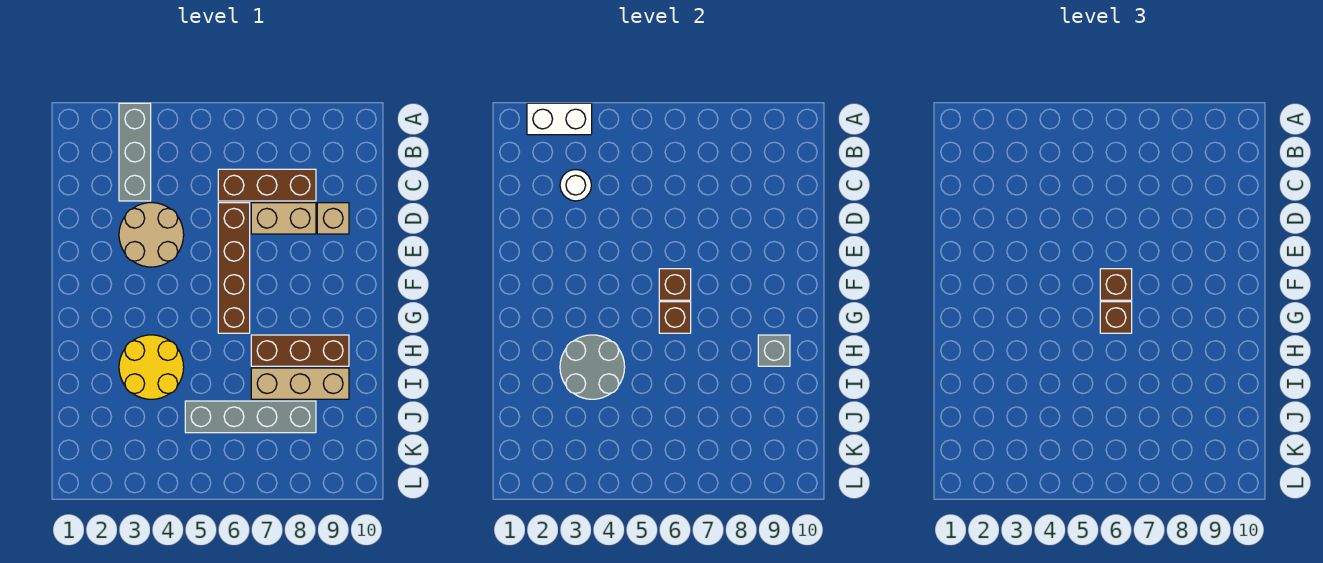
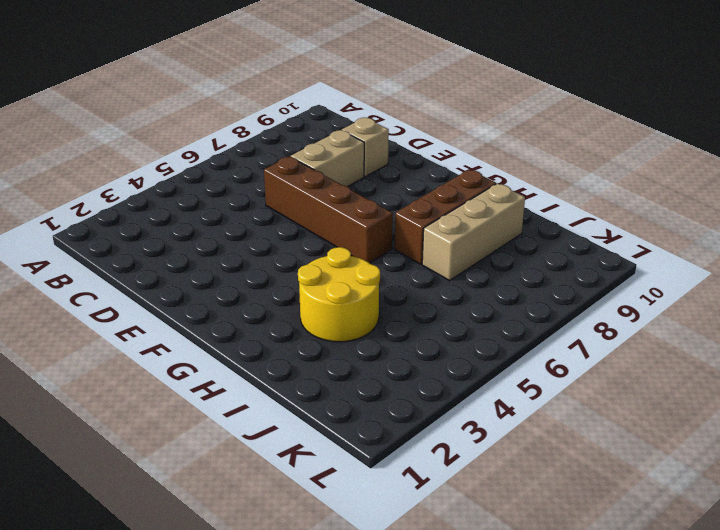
none -> grey brick A3:C3 level 1
none -> brown brick C6:C8 level 1
none -> tan round brick D3:E4 level 1

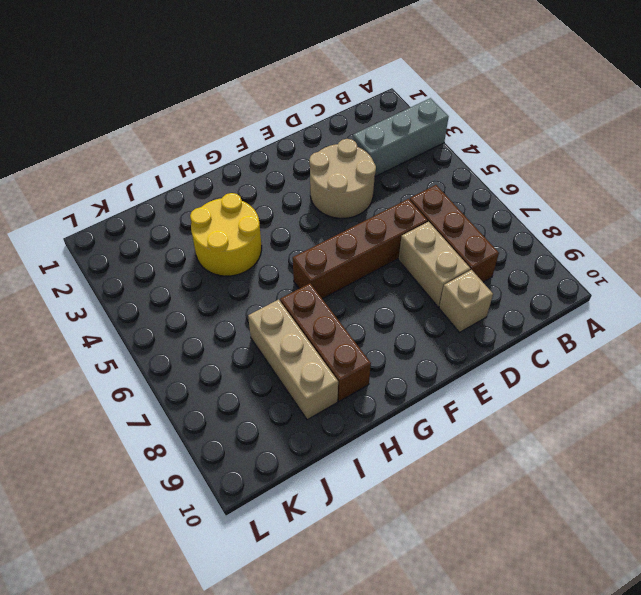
none -> grey brick J5:J8 level 1
none -> white brick A2:A3 level 2
none -> white round brick C3 level 2

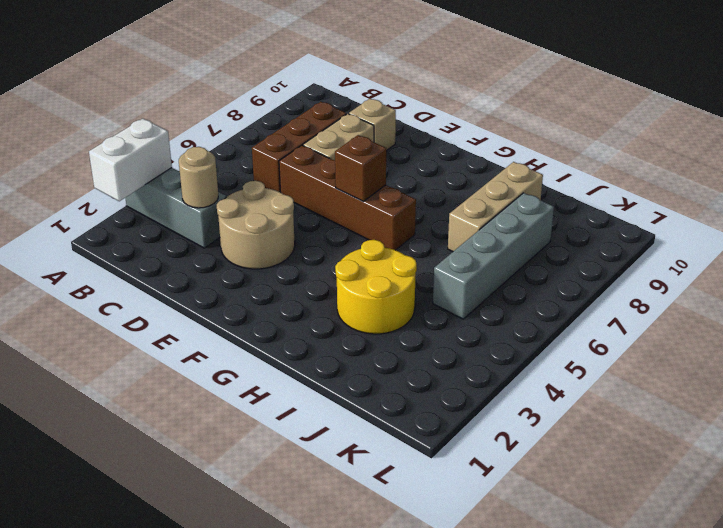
tan round brick C3 level 2 -> white round brick C3 level 2
none -> brown brick H7:H9 level 1
none -> brown brick G6 level 2
none -> grey round brick H3:I4 level 2

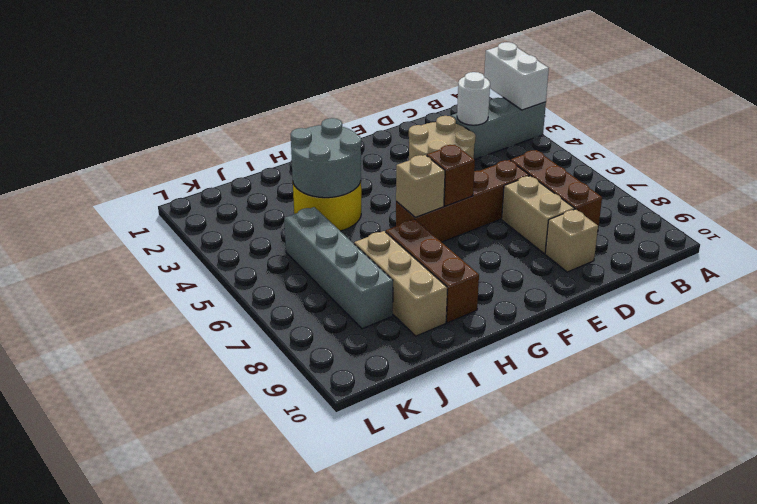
tan brick G6 level 2 -> brown brick G6 level 2
none -> grey brick H9 level 2
none -> brown brick F6 level 3
none -> brown brick G6 level 3

